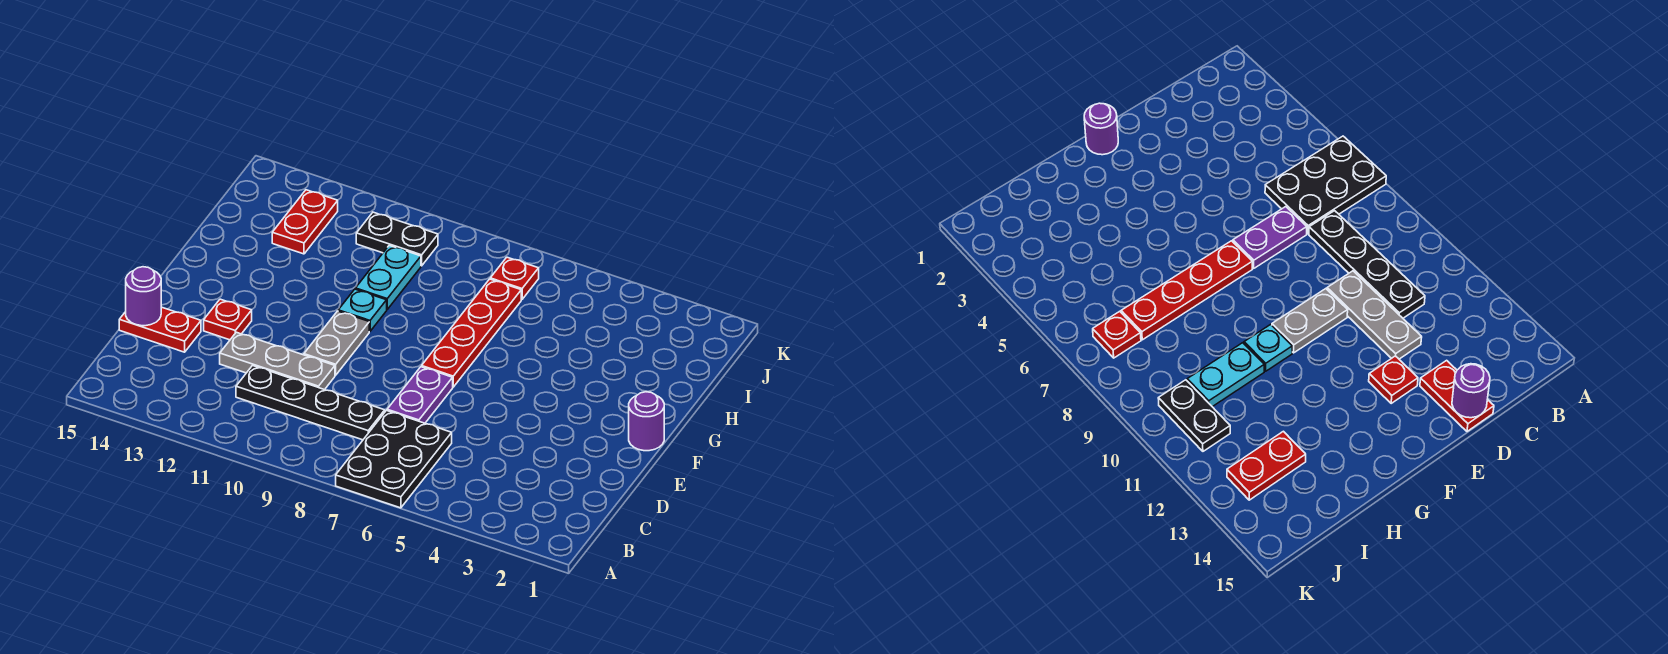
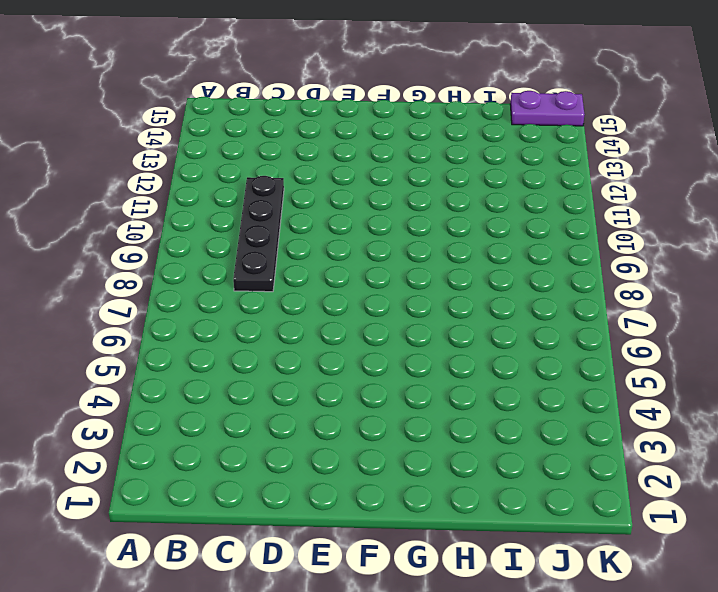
purple plate J15:K15 level 1 -> purple plate D7:E7 level 1
none -> black plate A6:C7 level 1
none -> grey plate D10:D12 level 1
none -> red plate D14:D15 level 1

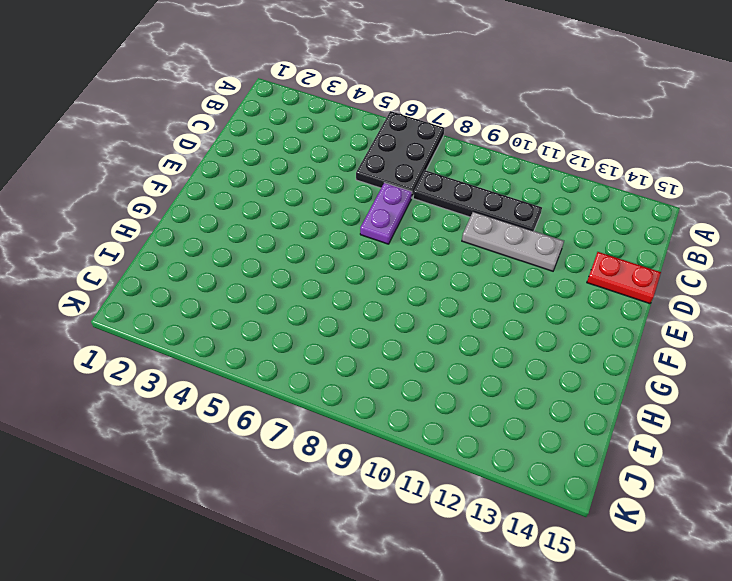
none -> grey plate E10:F10 level 1
none -> red plate E13 level 1
none -> purple round brick F1 level 1

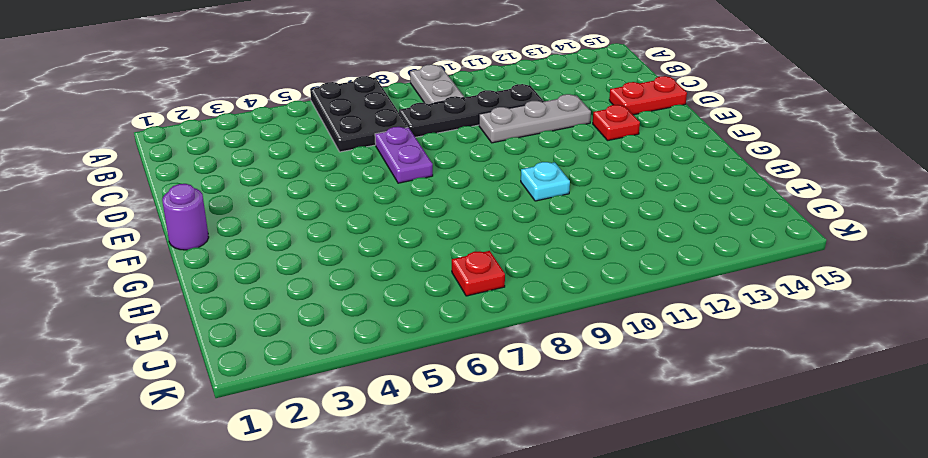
grey plate A9:B9 level 1 -> grey plate E10:F10 level 1
none -> red plate F7:I7 level 1
none -> cyan plate H10:I10 level 1
none -> red plate I13:J13 level 1

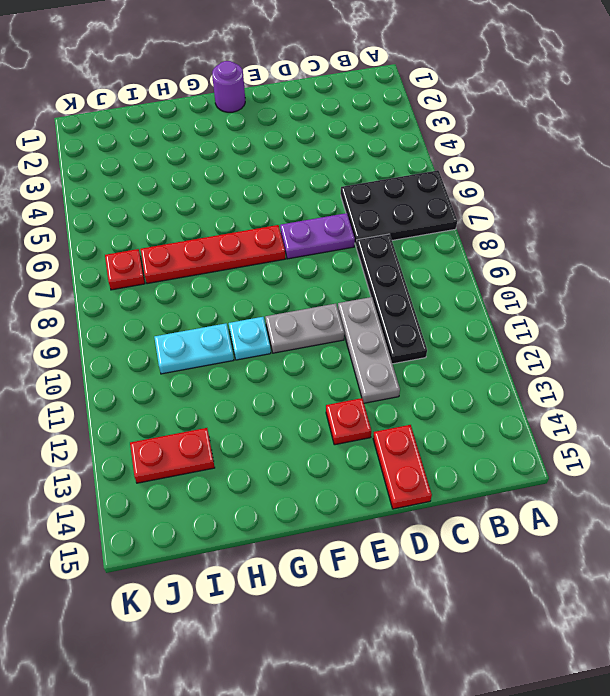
none -> black plate J10:J11 level 1
none -> purple round brick D15 level 2

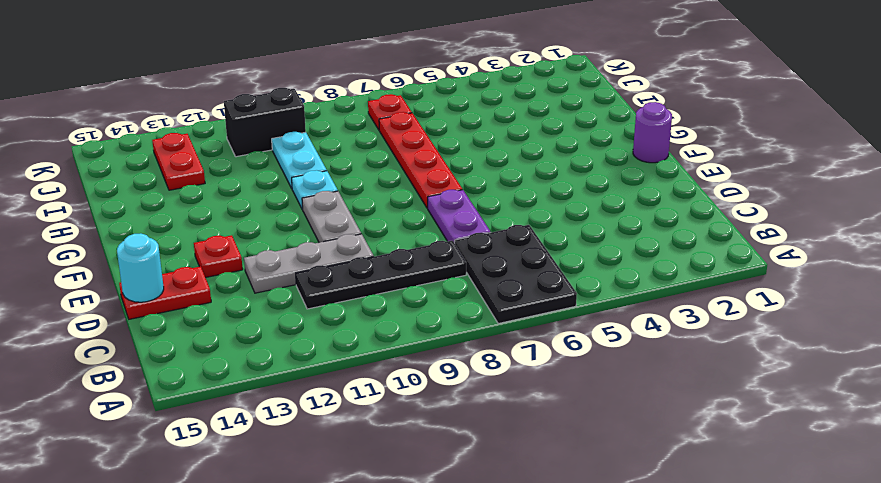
cyan round brick D15 level 2 -> purple round brick D15 level 2
black brick J10:J11 level 1 -> black plate J10:J11 level 1

